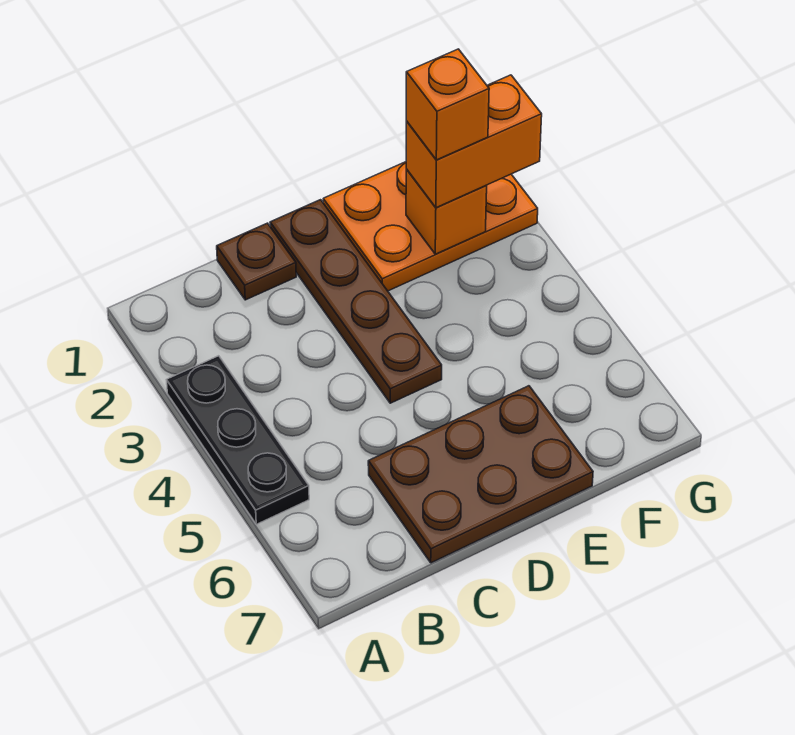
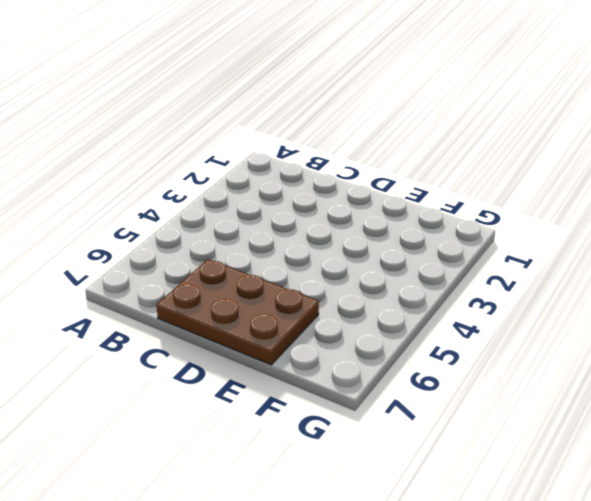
none -> black plate A3:A5 level 1
none -> brown plate C1 level 1

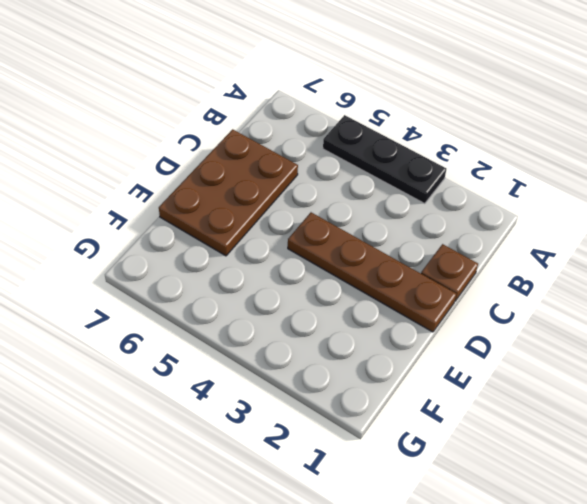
none -> orange plate E1:G2 level 1
none -> orange brick F2 level 2

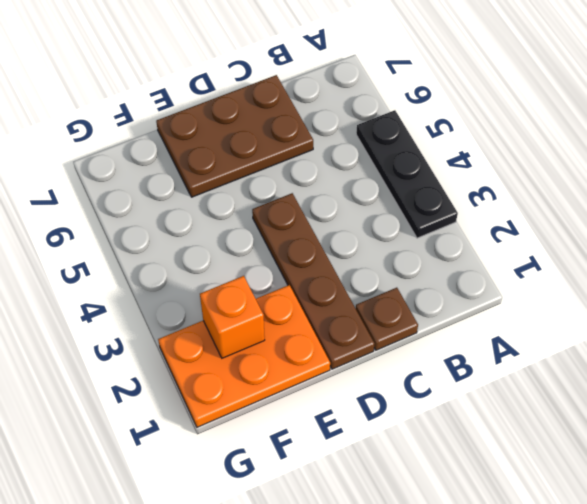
none -> orange brick F2:G2 level 3
none -> orange brick F2 level 4

